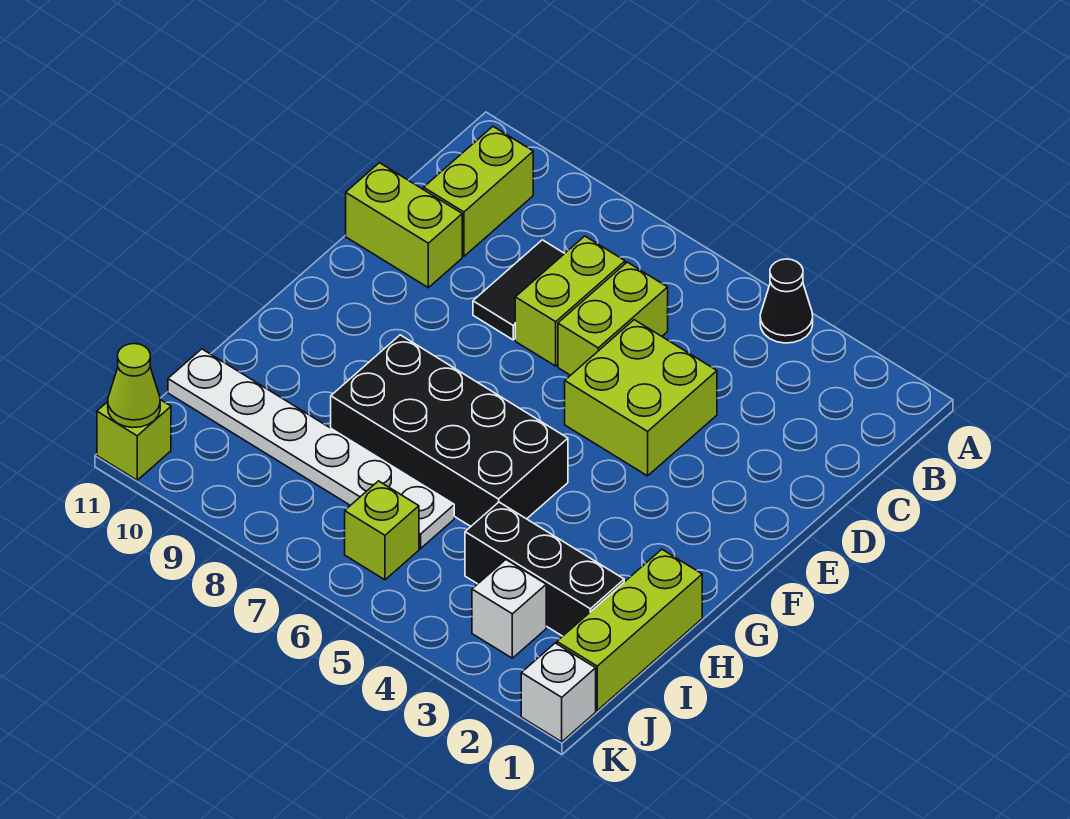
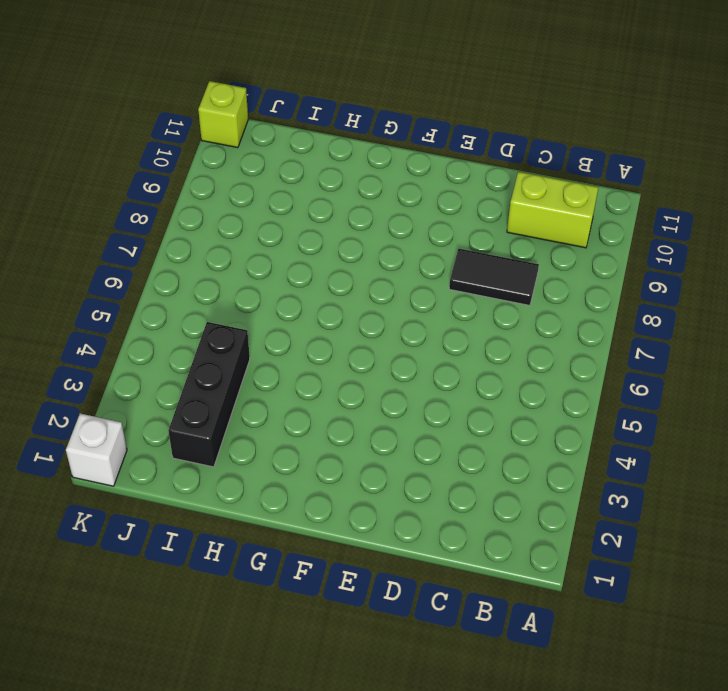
none -> black cone A4 level 1
none -> lime brick C6:D6 level 1
none -> lime brick C7:D7 level 1

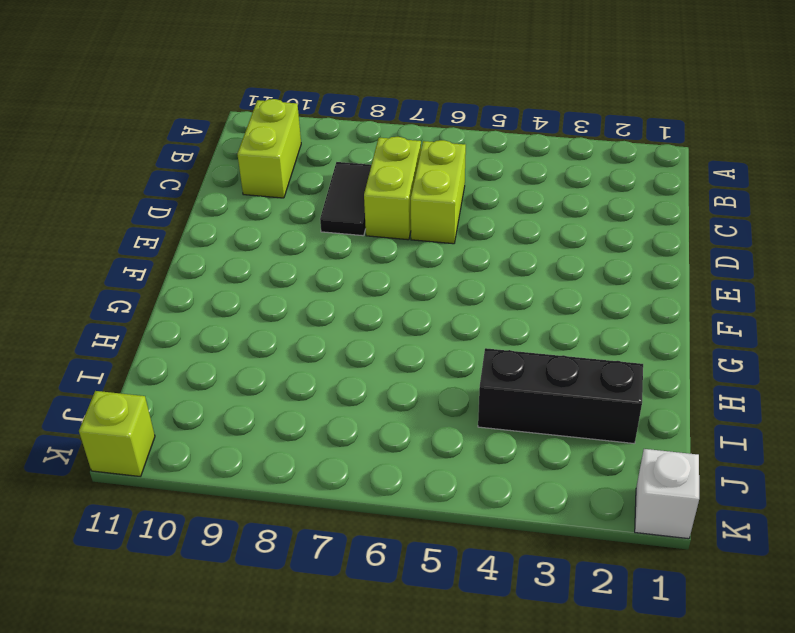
none -> black cone A4 level 1
none -> lime brick D4:E5 level 1
none -> lime brick D10:D11 level 1

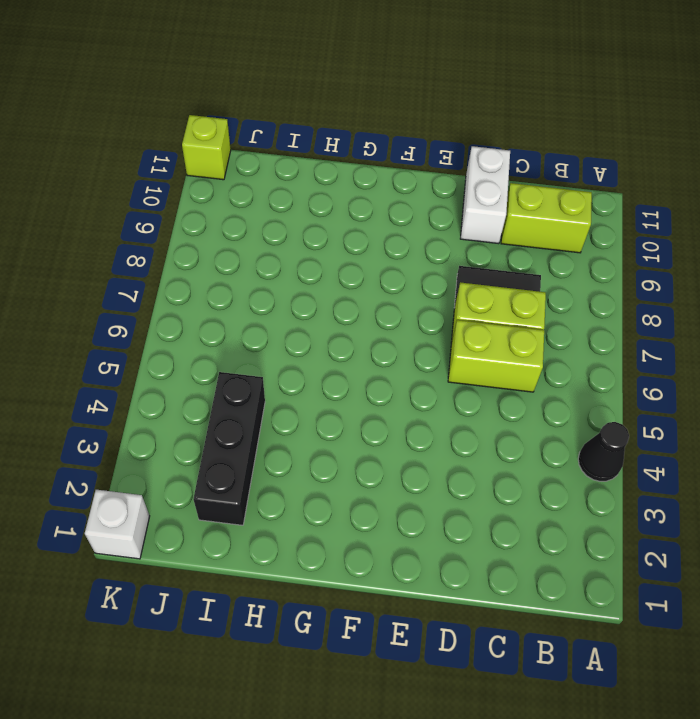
white brick D10:D11 level 1 -> lime brick D10:D11 level 1
none -> lime brick D4:E5 level 1
none -> black brick G5:H8 level 1
none -> lime brick H1:J1 level 1

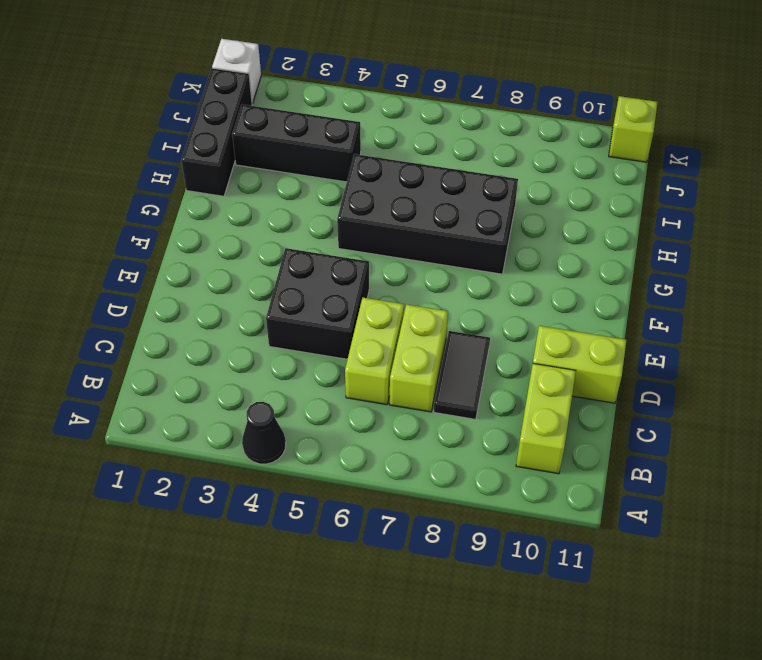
black brick D4:E5 level 1 -> lime brick D4:E5 level 1
black brick H1:J1 level 1 -> lime brick H1:J1 level 1
none -> white plate I6:I11 level 1
none -> white brick J3 level 1
none -> lime brick J6 level 1

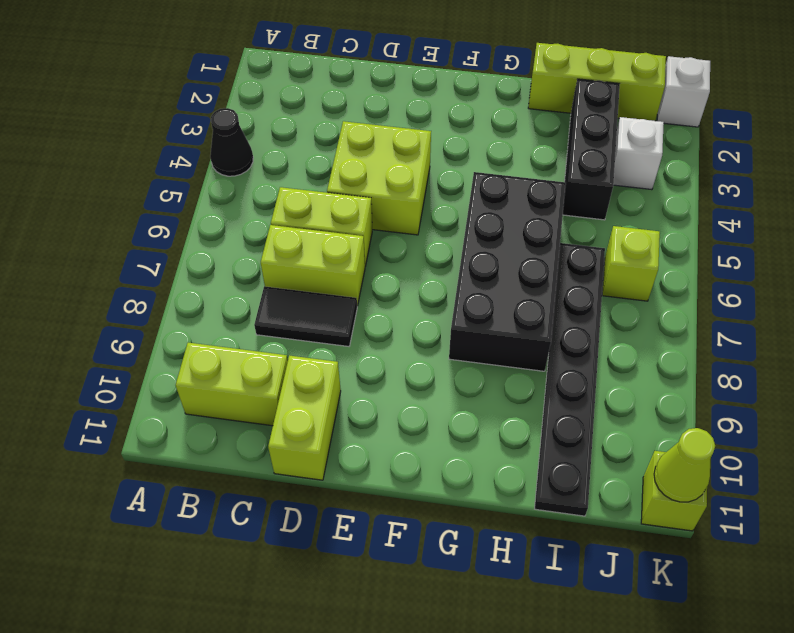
black plate I6:I11 level 1 -> white plate I6:I11 level 1

